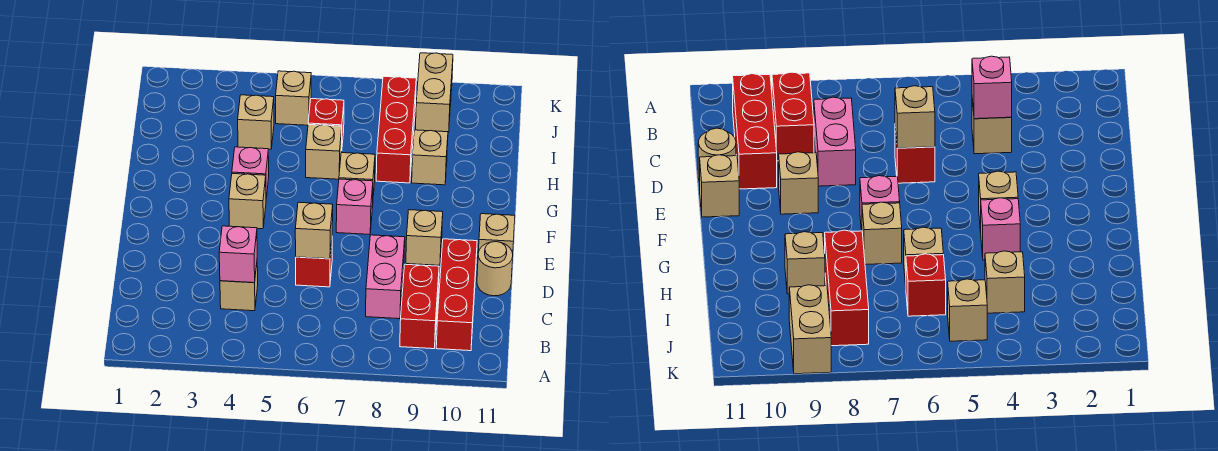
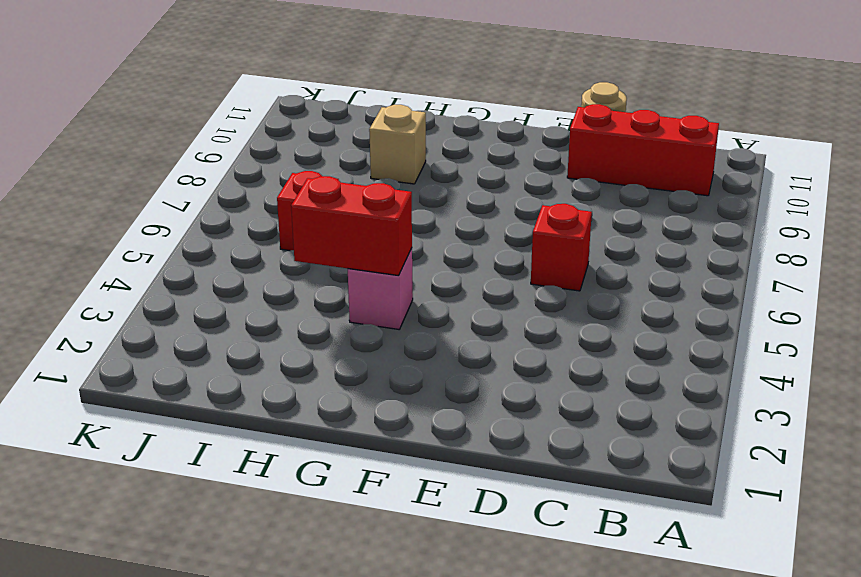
red brick G4:H4 level 2 -> red brick B9:C9 level 1
none -> tan brick C4 level 1
none -> pink brick C8:D8 level 1
none -> tan brick E9 level 1

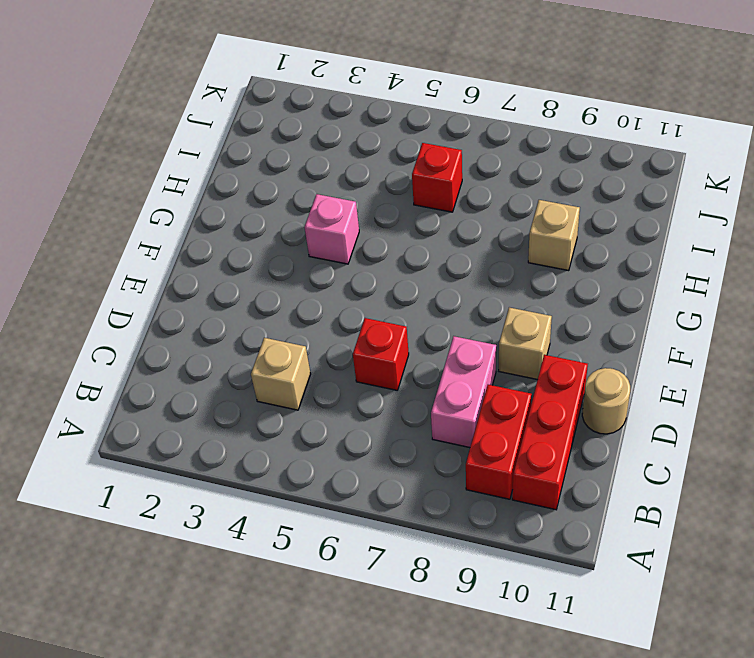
none -> tan brick E11 level 1
none -> tan brick F4 level 1
none -> pink brick F7 level 1

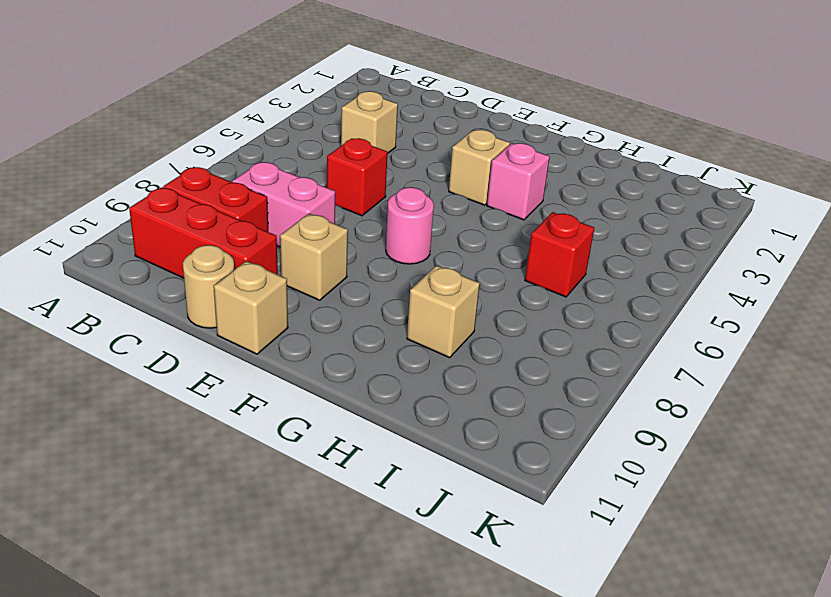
pink round brick F7 level 1 -> pink brick F7 level 1
none -> tan brick G7 level 1
none -> tan brick H6 level 1
none -> red brick H8:J8 level 1

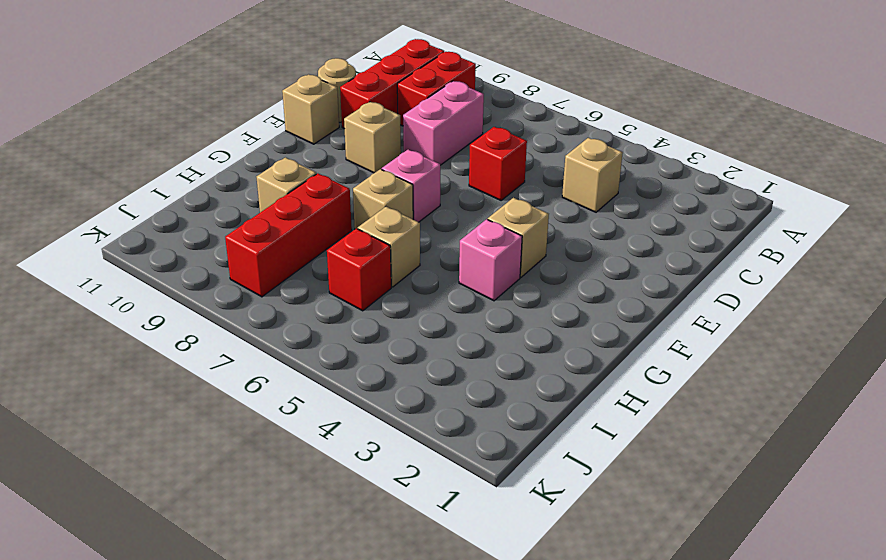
none -> tan brick I4 level 1
none -> tan brick J5 level 1
none -> tan brick J9:K9 level 1

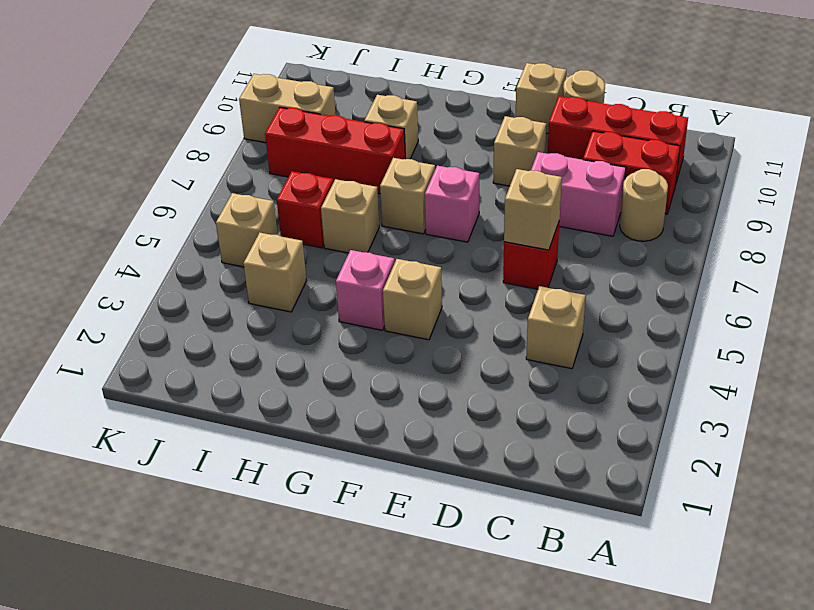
tan round brick B8 level 1 -> none
none -> pink brick C4 level 2

